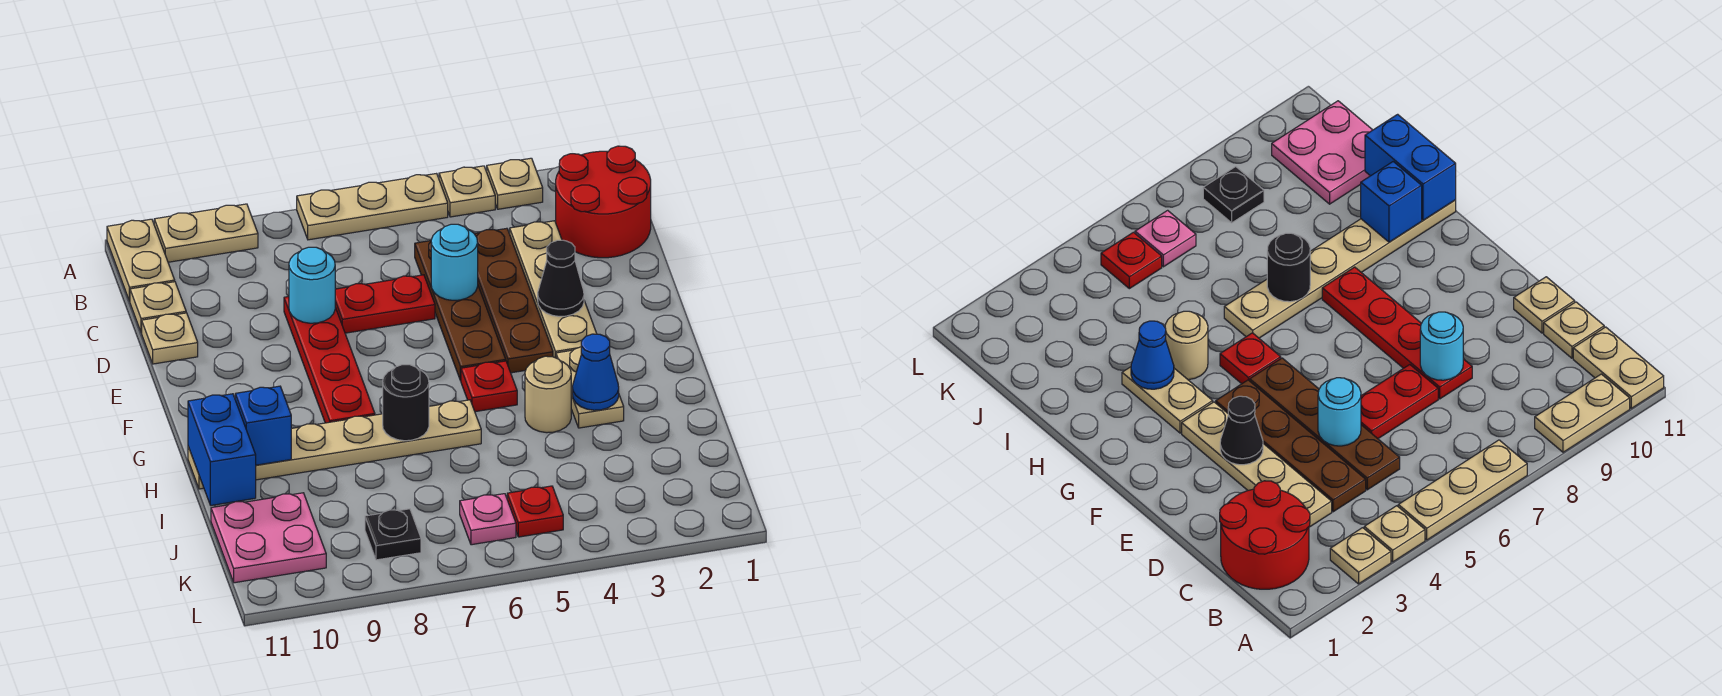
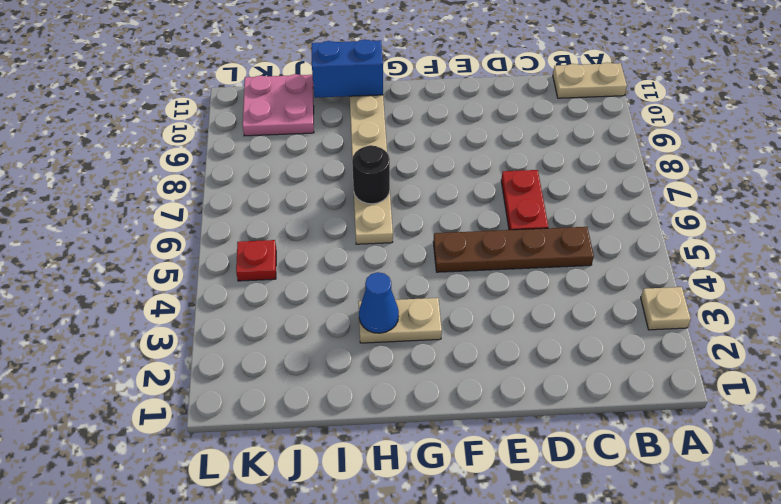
none -> tan plate A4 level 1
none -> tan plate A5:A7 level 1
none -> tan plate A9:A10 level 1

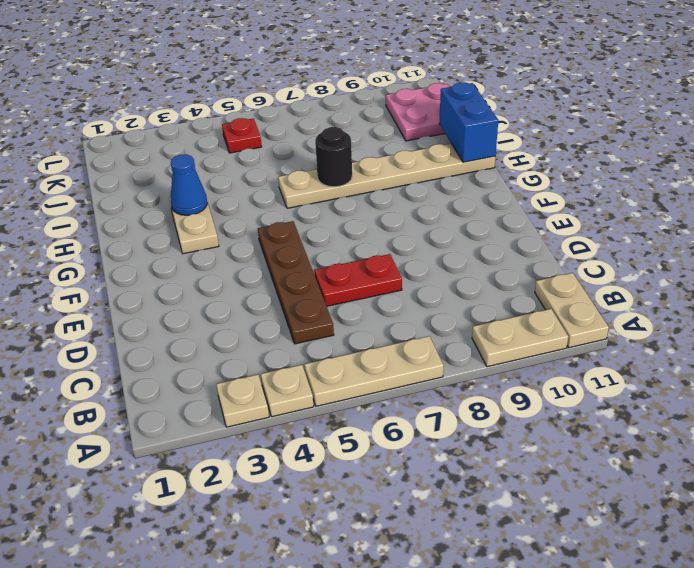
none -> red round brick B1:C2 level 1
none -> tan plate C3:F3 level 1
none -> brown plate C4:F4 level 1

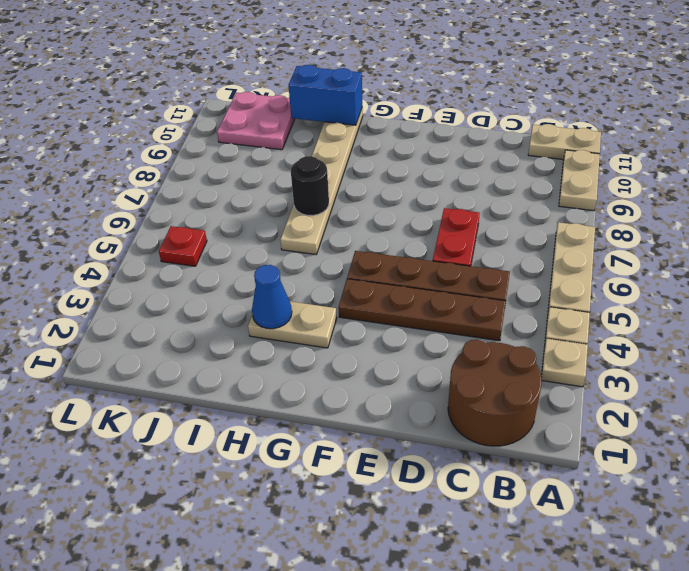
brown round brick B1:C2 level 1 -> red round brick B1:C2 level 1
none -> tan plate C3:F3 level 1
none -> tan plate C11 level 1
none -> red plate D8:G8 level 1

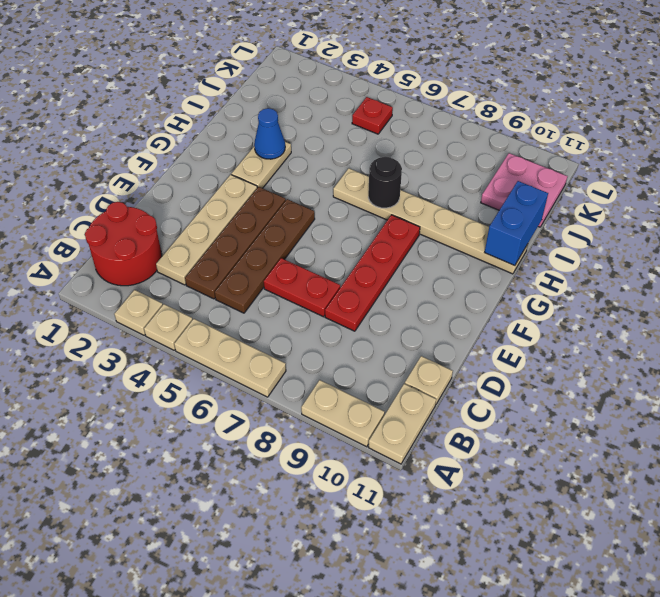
none -> tan plate D11 level 1
none -> red plate G5 level 1
none -> tan round brick H4 level 1

